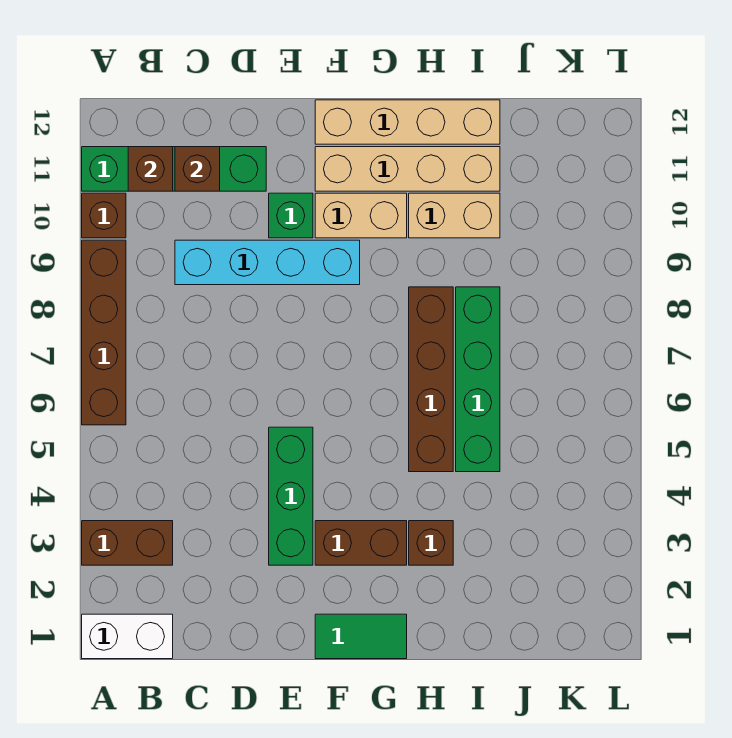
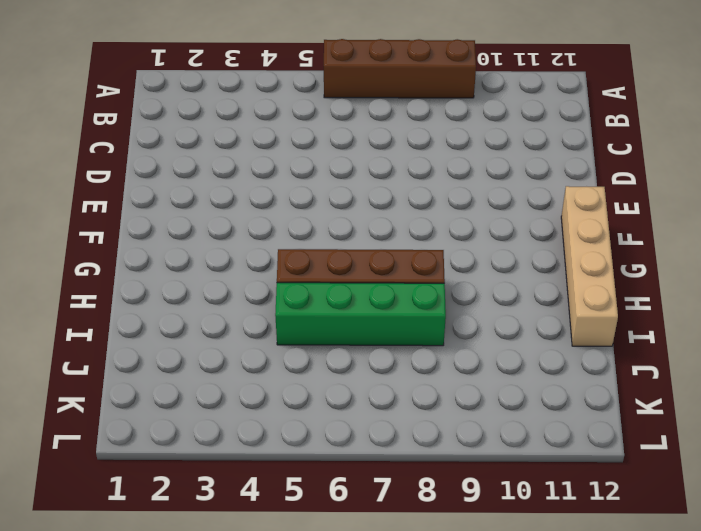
none -> white brick A1:B1 level 1
none -> brown brick A3:B3 level 1
none -> brown brick A10 level 1

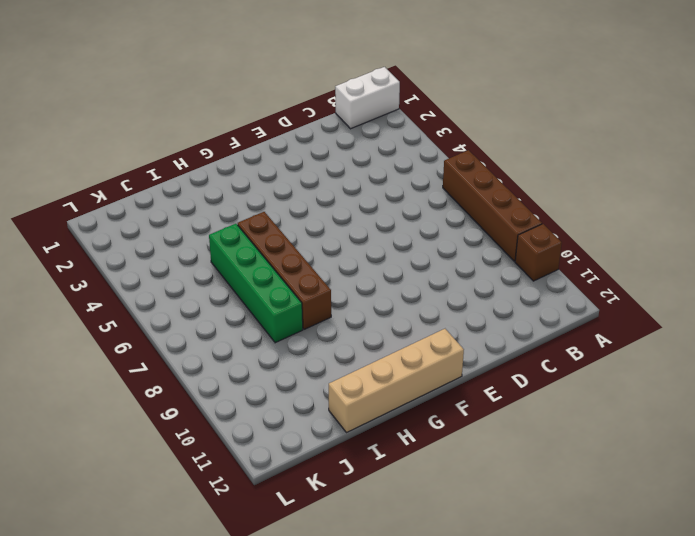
none -> brown brick A3:B3 level 1
none -> green brick A11:D11 level 1
none -> cyan brick C9:F9 level 1

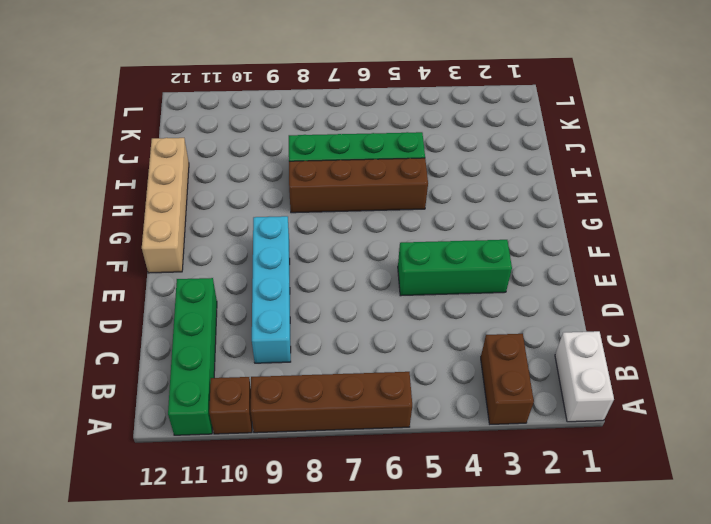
none -> green brick E10 level 1
none -> green tile F1:G1 level 1
none -> brown brick F3:G3 level 1

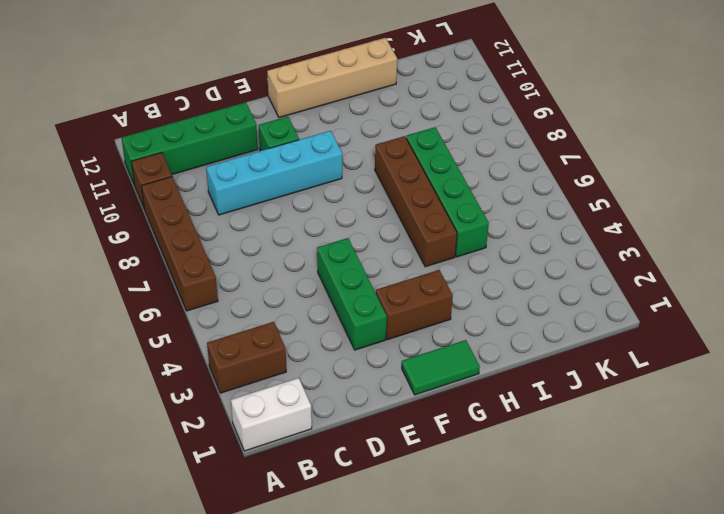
none -> tan brick F10:G10 level 1
none -> tan brick F11:I11 level 1
none -> brown brick H3 level 1

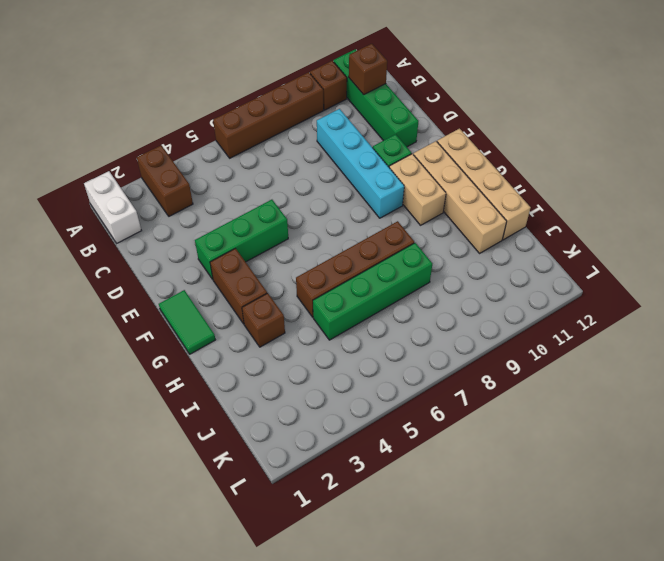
none -> tan brick H10:I10 level 1
none -> brown brick C11 level 2

